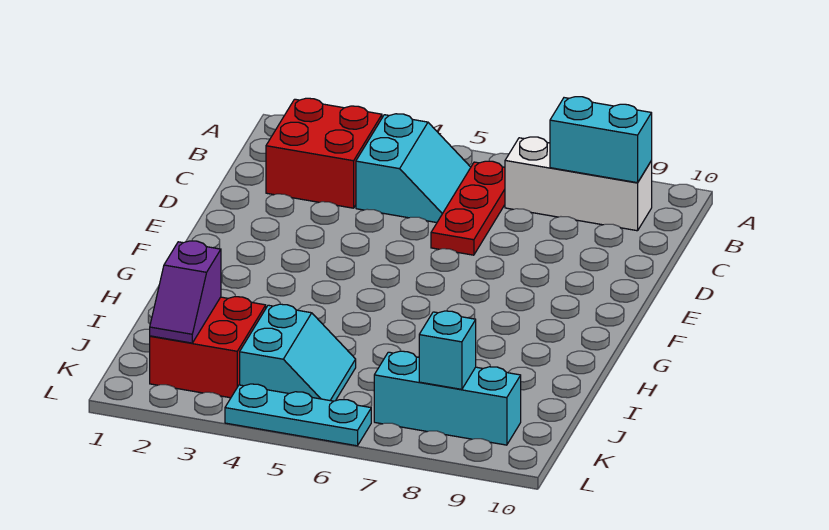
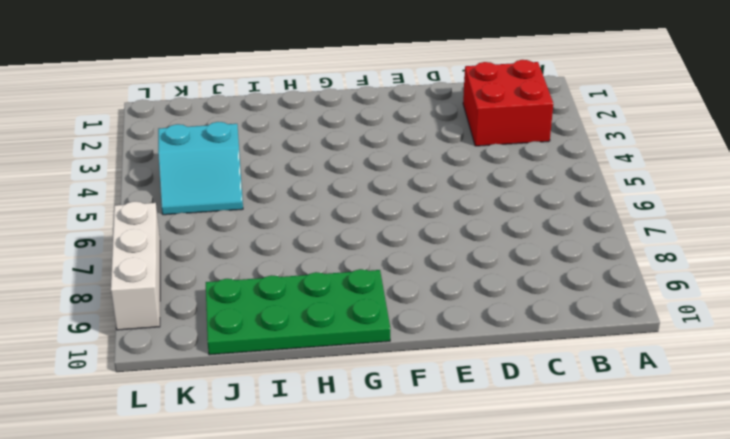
green plate G9:J10 level 1 -> none
white brick L7:L9 level 1 -> white brick B7:B9 level 1
none -> cyan slope B4:C5 level 1 top 4
none -> red plate B6:D6 level 1

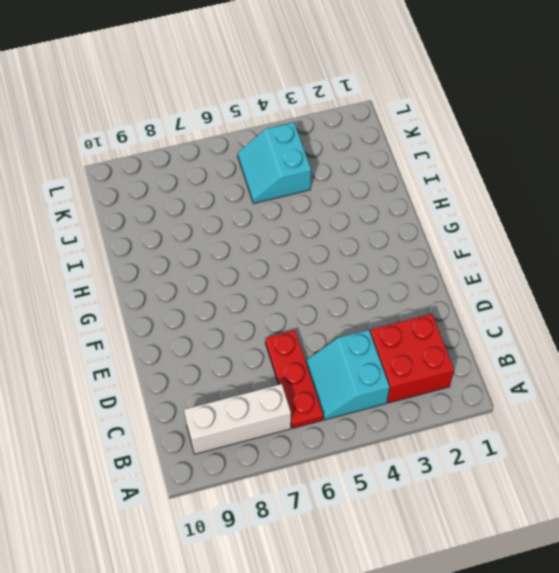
none -> red brick J2:K3 level 1
none -> cyan brick K7:K9 level 1

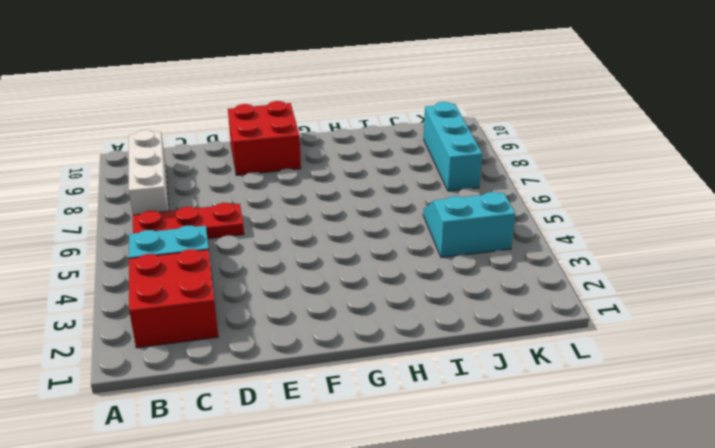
red brick E9:F10 level 1 -> red brick J2:K3 level 1
none -> cyan plate L4:L6 level 1
none -> cyan brick B8:B9 level 2

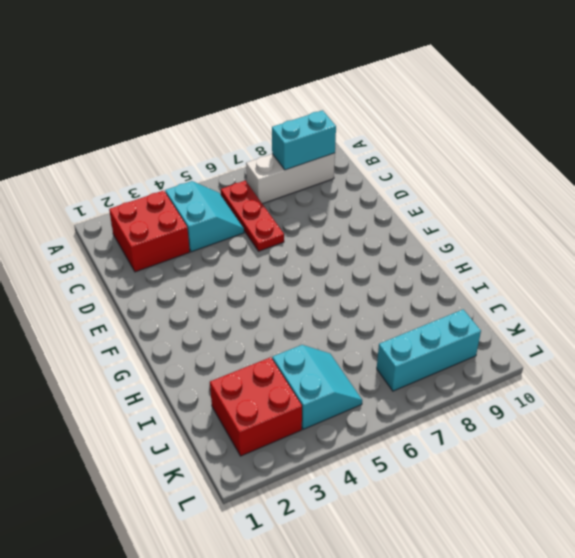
none -> cyan plate L4:L6 level 1
none -> purple slope J2:K2 level 2 top J

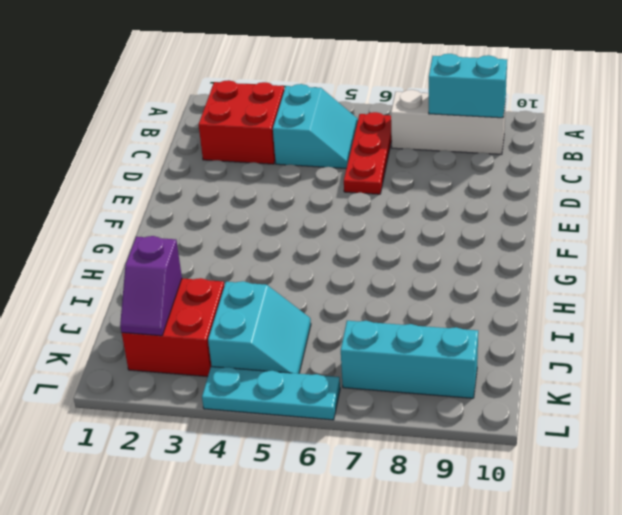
none -> cyan brick K8 level 2

